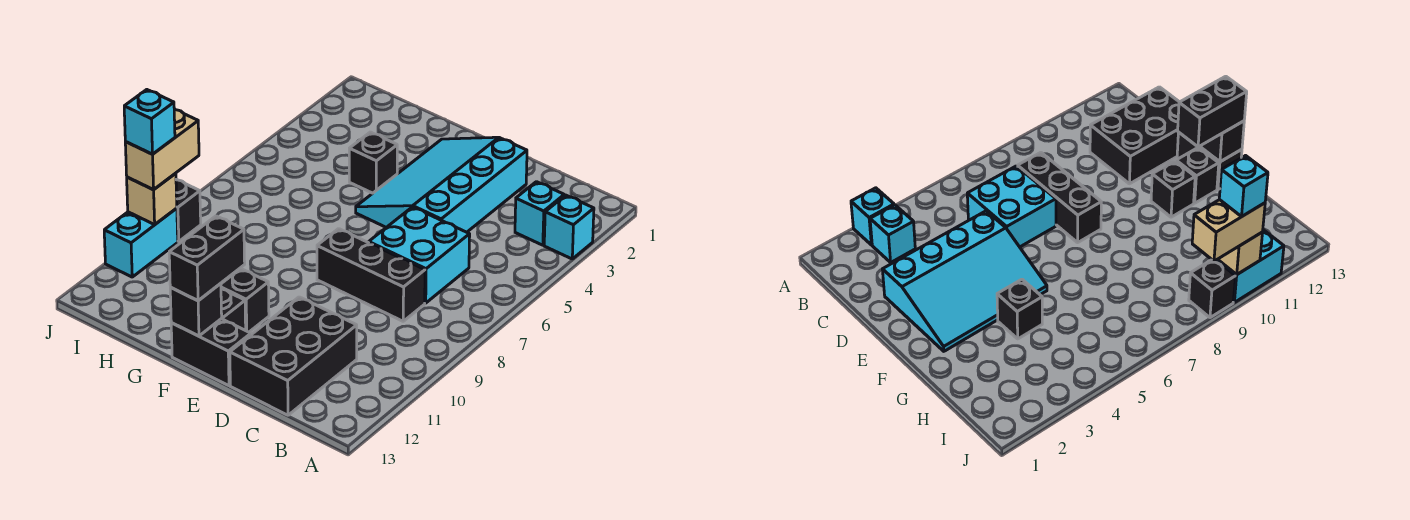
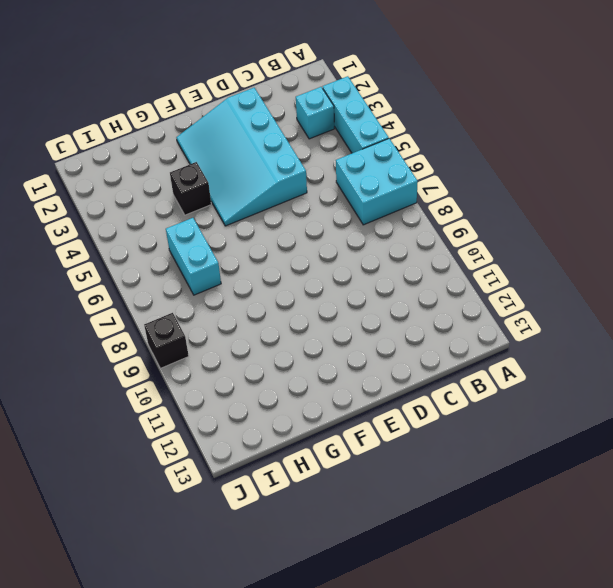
cyan brick A3:A5 level 1 -> cyan brick A3 level 1
cyan brick A6:B7 level 1 -> cyan brick C6:D7 level 1
cyan brick H6:H7 level 1 -> cyan brick J10:J11 level 1
none -> black brick C8:E8 level 1
none -> black brick C11:D13 level 1
none -> black brick E13:F13 level 1

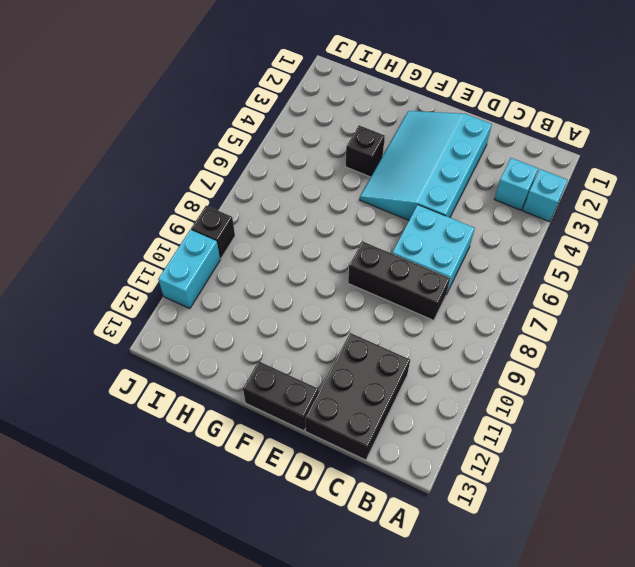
none -> black brick F11 level 1
none -> black brick F12 level 1
none -> black brick F13 level 2

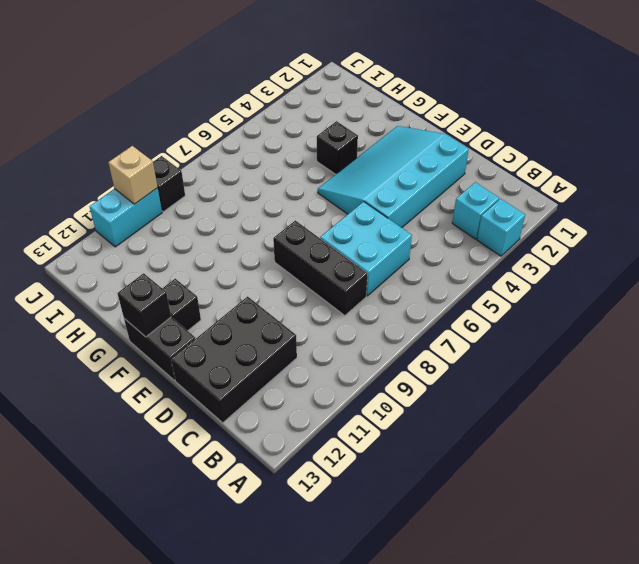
none -> black brick F11 level 1
none -> black brick F12:F13 level 3
none -> tan brick J9:J10 level 3

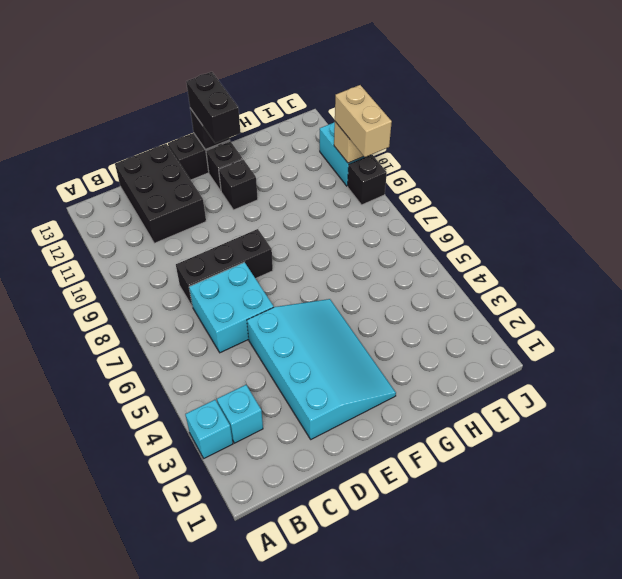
none -> black brick G4 level 1
none -> cyan brick J10 level 4

